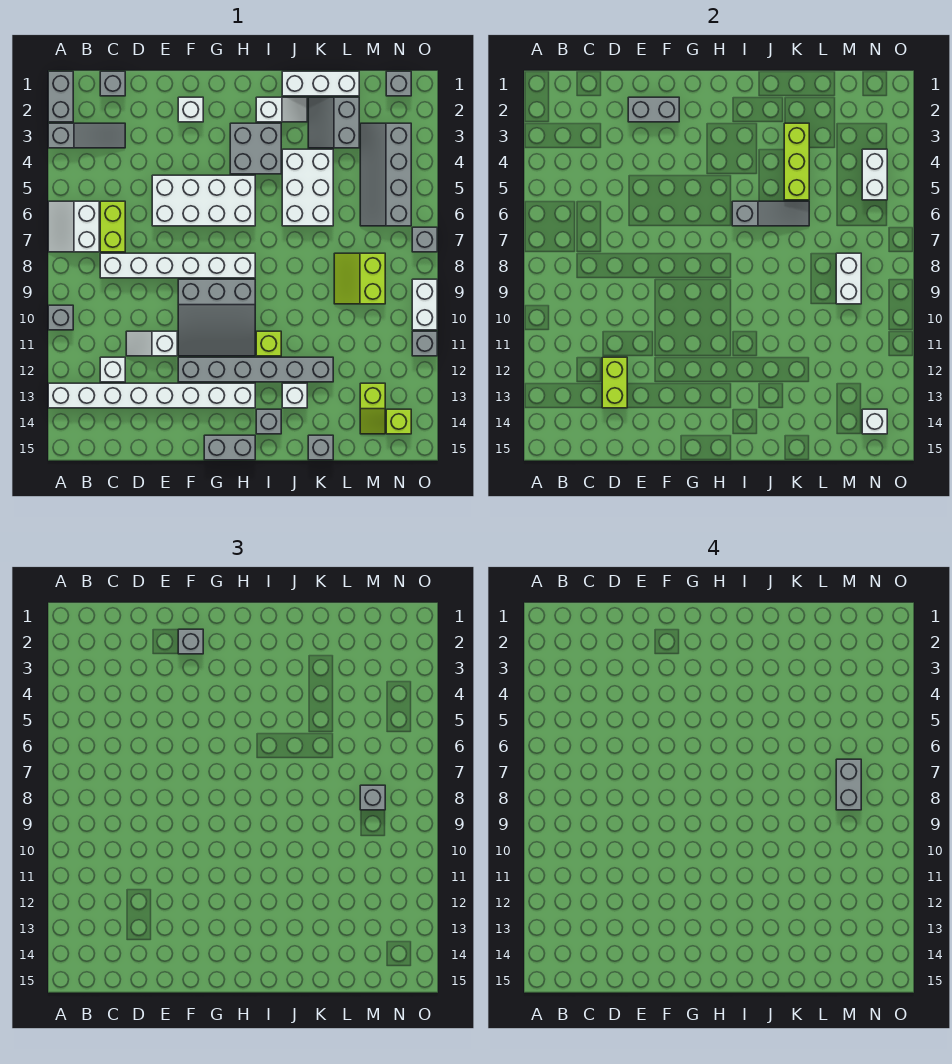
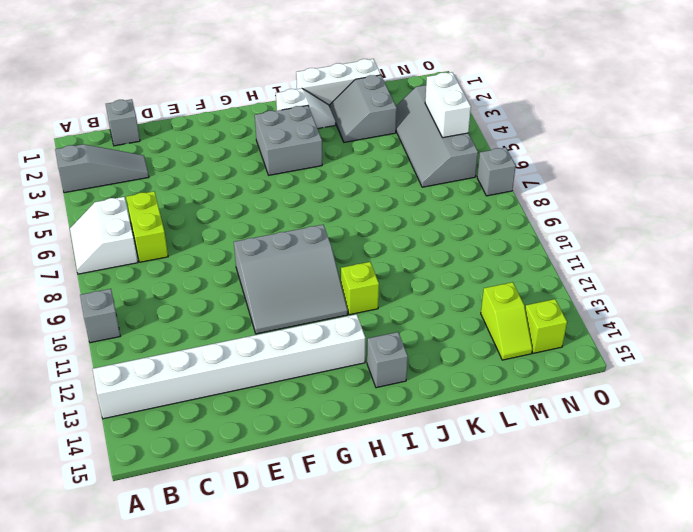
none -> grey brick A1:A2 level 1
none -> white brick C8:H8 level 1
none -> white brick C12 level 1
none -> white slope D11:E11 level 1 top E

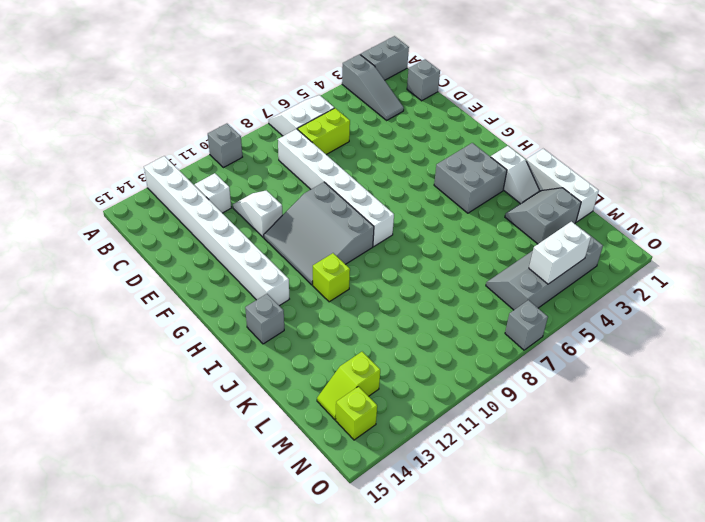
none -> white brick E5:H6 level 1
none -> white brick F2 level 1
none -> grey brick F12:K12 level 1
none -> grey brick G15:H15 level 1

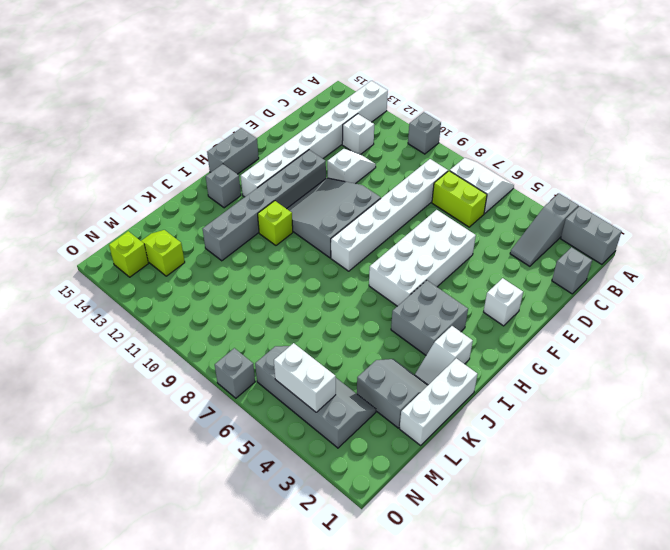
none -> white brick J4:K6 level 1
none -> white brick J13 level 1
none -> grey brick K15 level 1
none -> lime slope L8:M9 level 1 top M

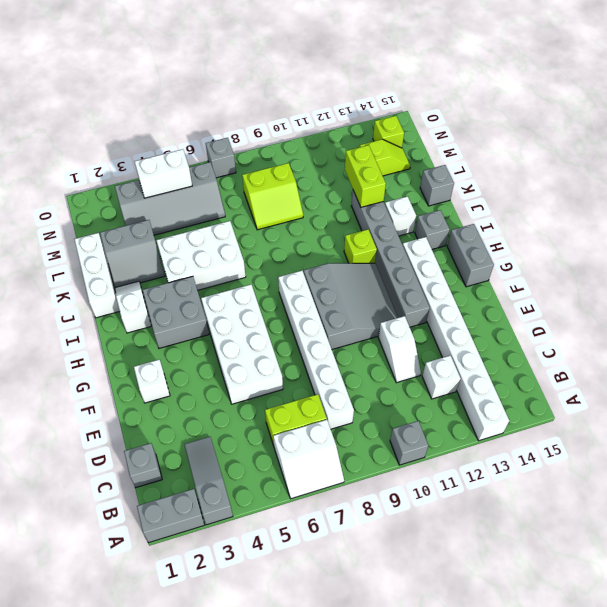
lime brick K12:L12 level 2 -> lime brick D12:D13 level 2
none -> grey brick N1 level 1
none -> white brick O9:O10 level 1
none -> grey brick O11 level 1
none -> grey brick E2:F2 level 2

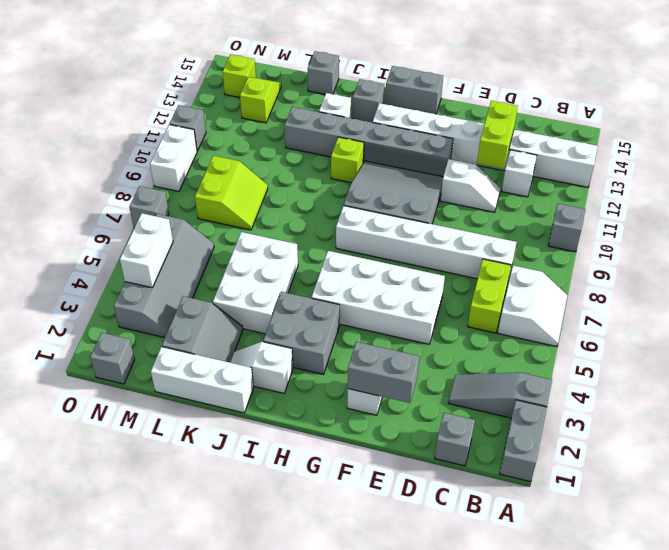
none -> grey slope I6:K6 level 2 top I
none -> lime brick K3:K5 level 2
none -> white brick M8:M9 level 2
none -> white brick N14 level 2

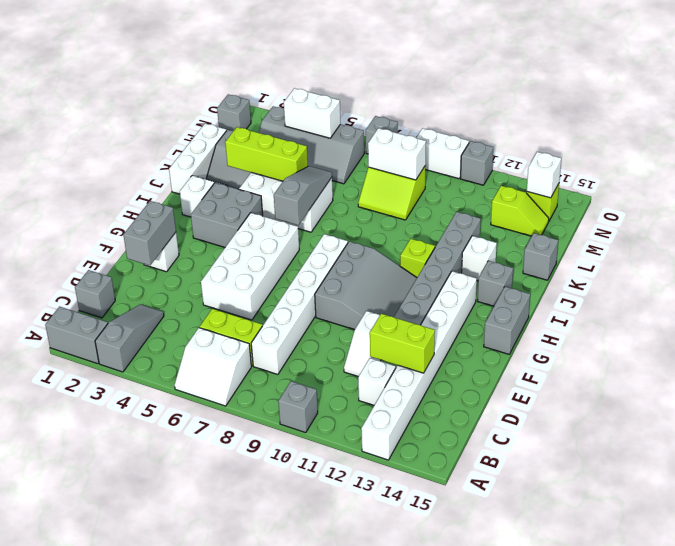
none -> grey brick F2 level 3
none -> grey brick M8 level 3
none -> grey brick M7:M8 level 4

